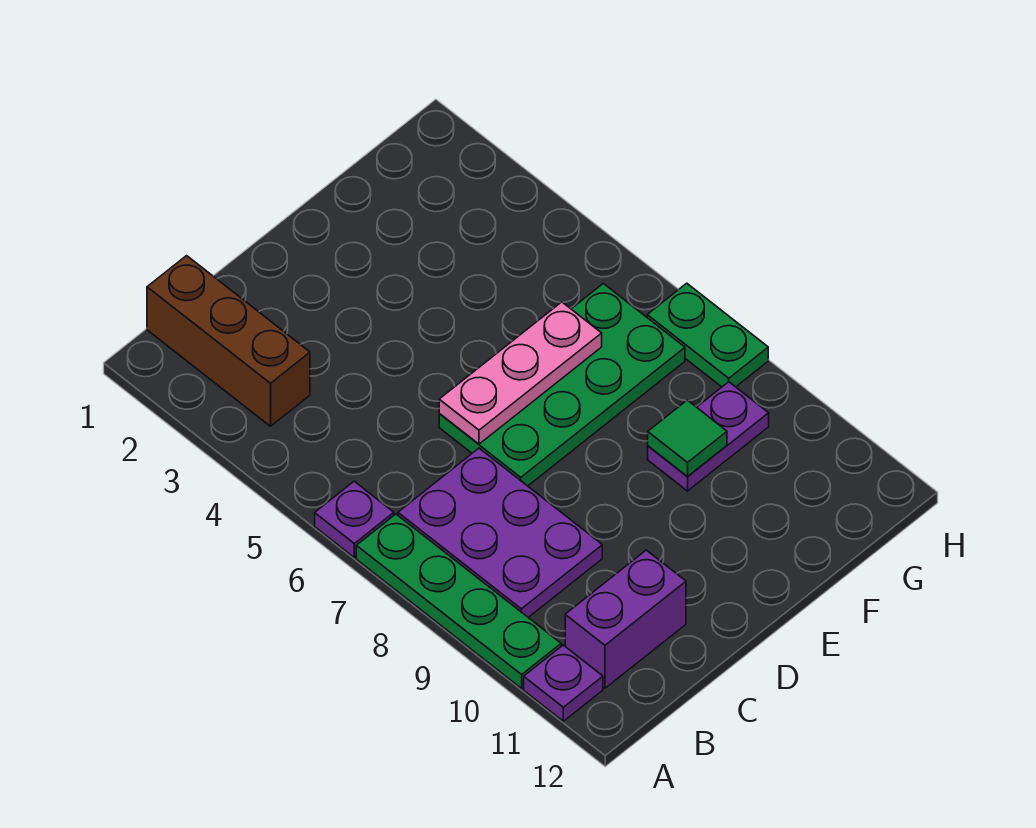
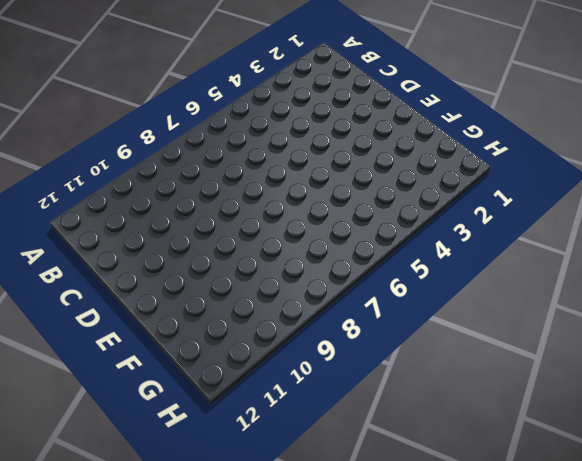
none -> purple plate A6 level 1
none -> green plate A7:A10 level 1

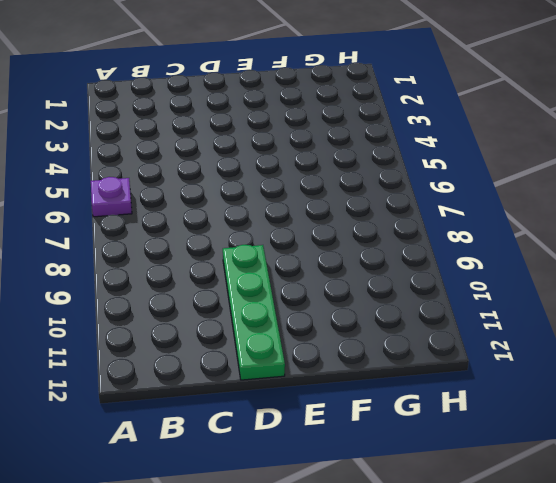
green plate D9:D12 level 1 -> green plate A7:A10 level 1
none -> purple plate A11 level 1
none -> brown brick B1:B3 level 1

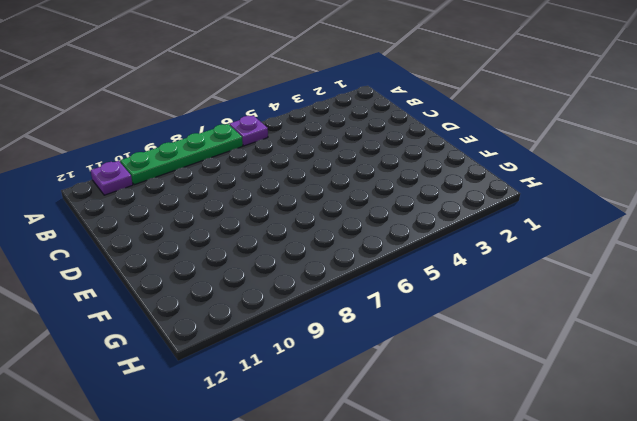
none -> brown brick B1:B3 level 1
none -> purple plate B7:C9 level 1

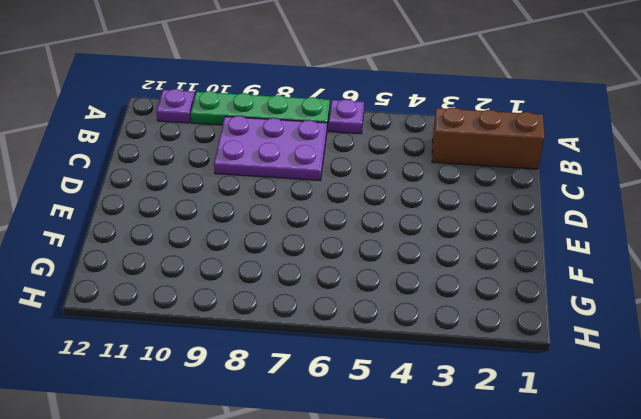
none -> purple brick B11:C11 level 1
none -> green plate D6:G7 level 1

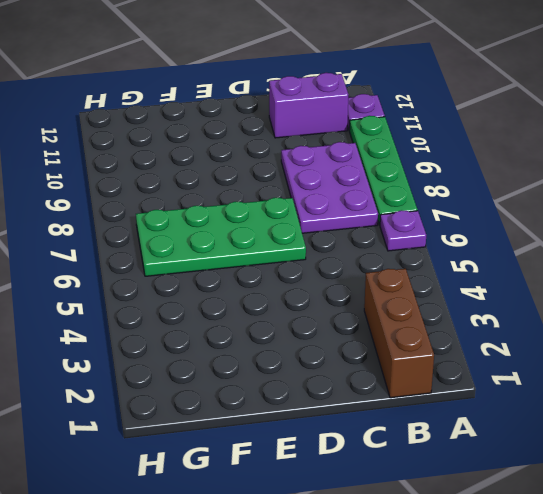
none -> purple plate F9:G9 level 1
none -> green plate H7:H8 level 1

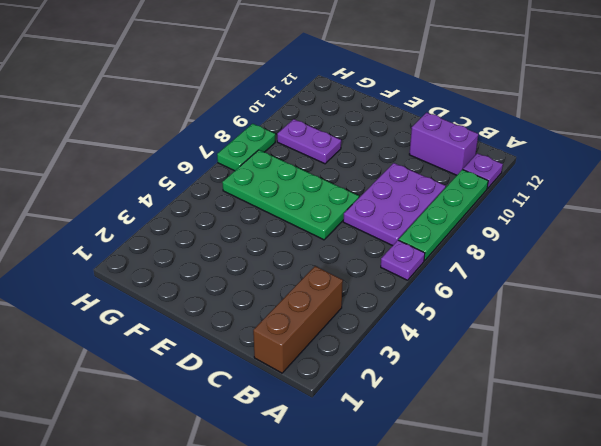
none -> pink plate D6:F6 level 2
none -> green tile F9 level 2

